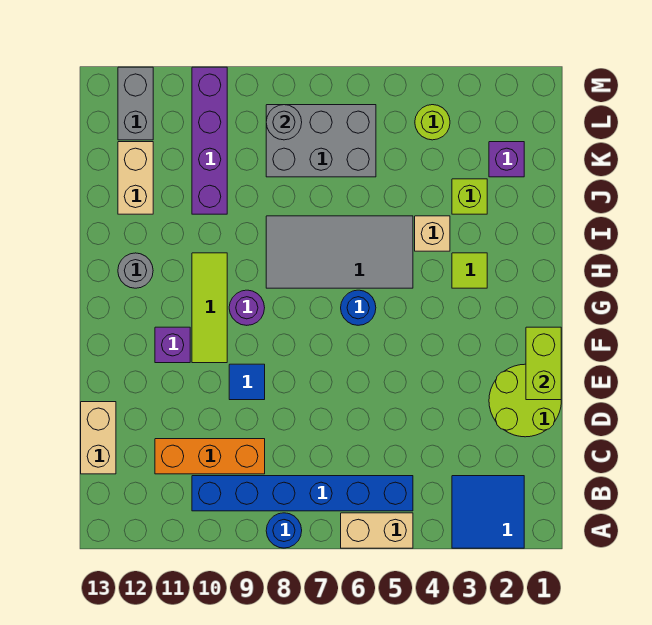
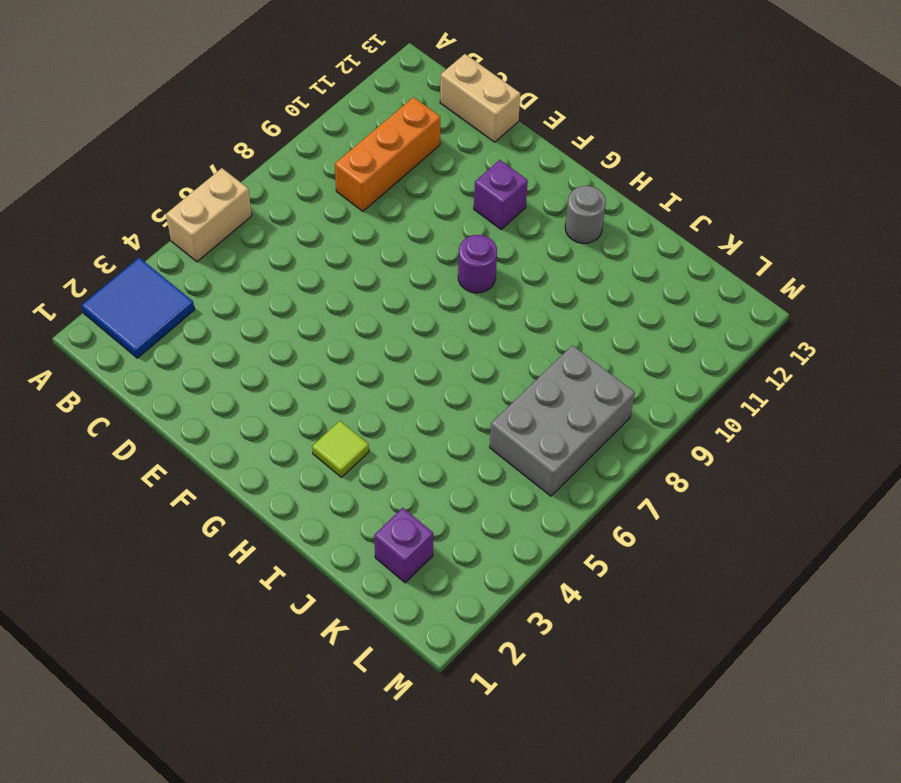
none -> blue round brick A8 level 1
none -> blue brick B5:B10 level 1
none -> lime round brick D1:E2 level 1

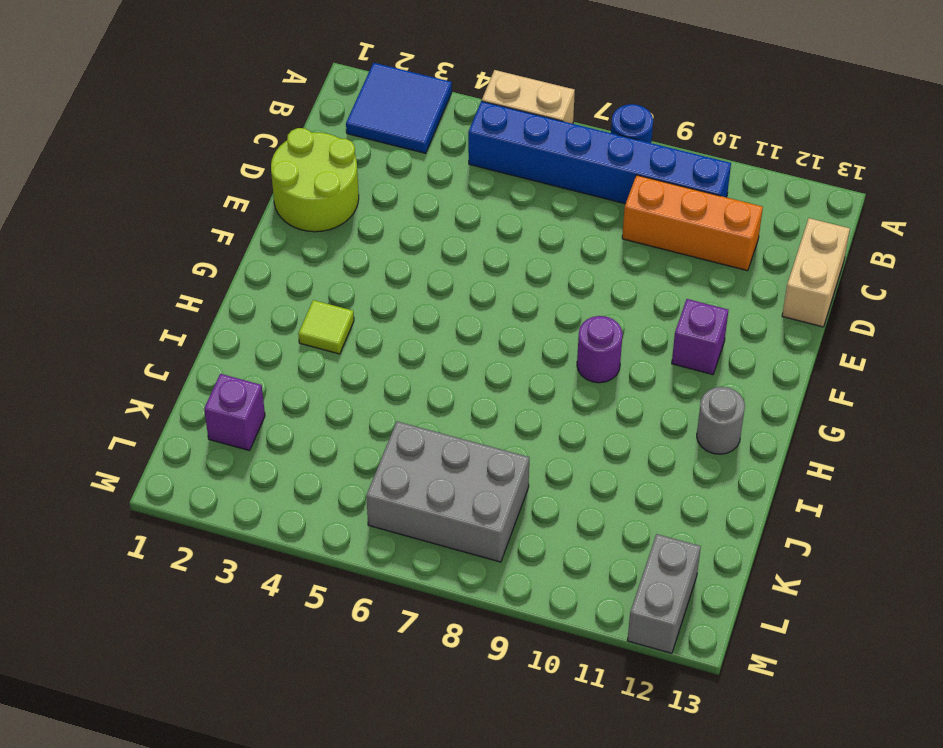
none -> blue tile E9 level 1
none -> lime tile F10:H10 level 1
none -> blue round brick G6 level 1

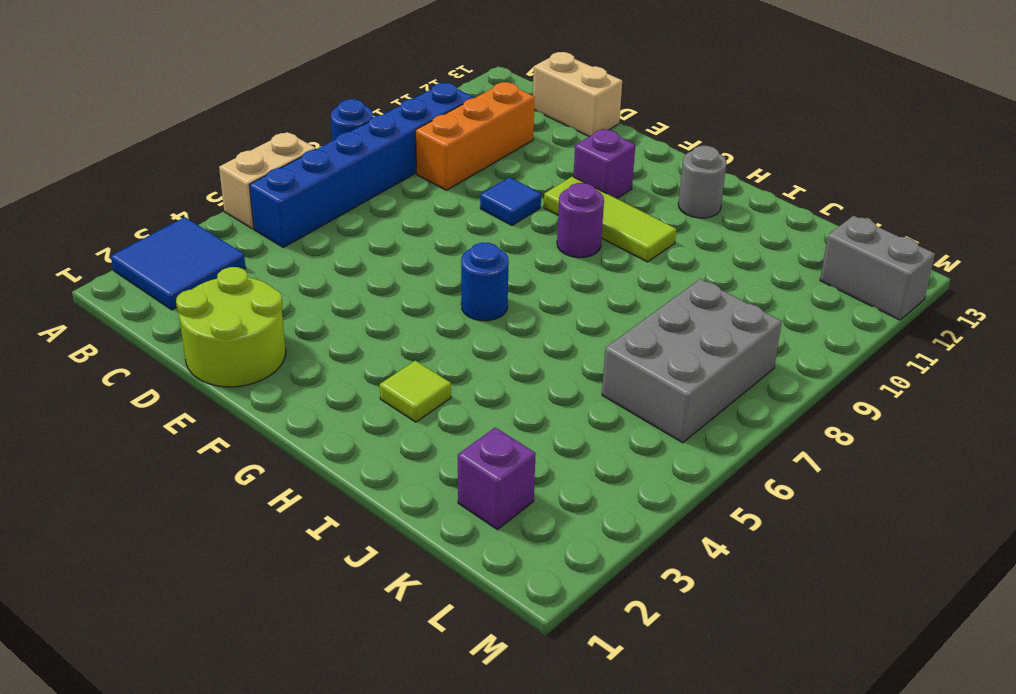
none -> grey tile H5:I8 level 1
none -> tan brick I4 level 1
none -> lime brick J3 level 1

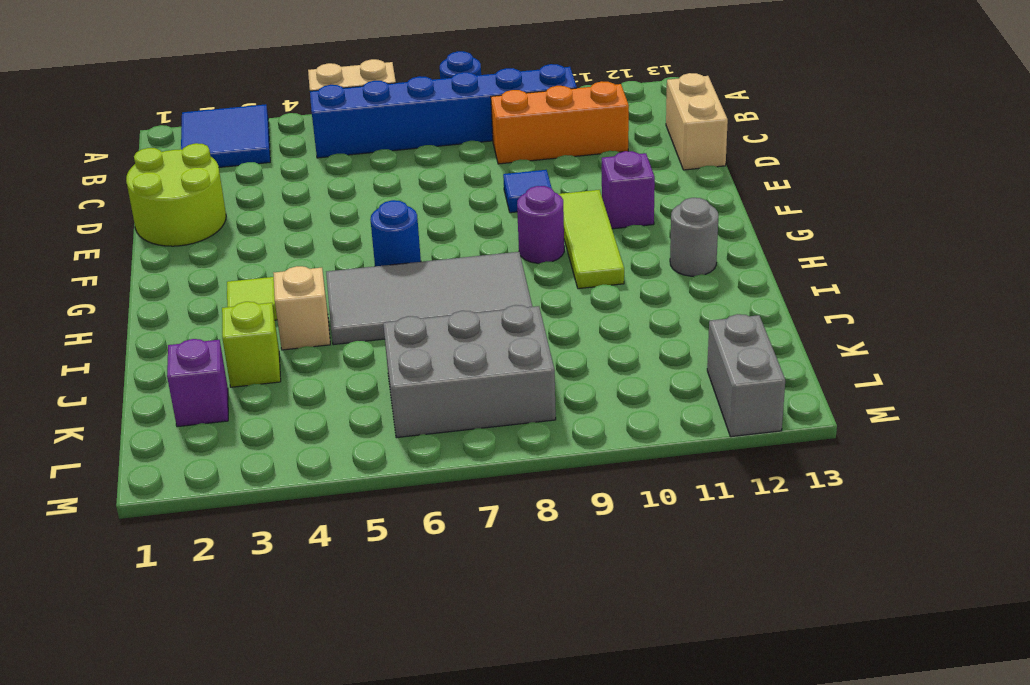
none -> purple brick J10:M10 level 1
none -> tan brick J12:K12 level 1
none -> lime round brick L4 level 1

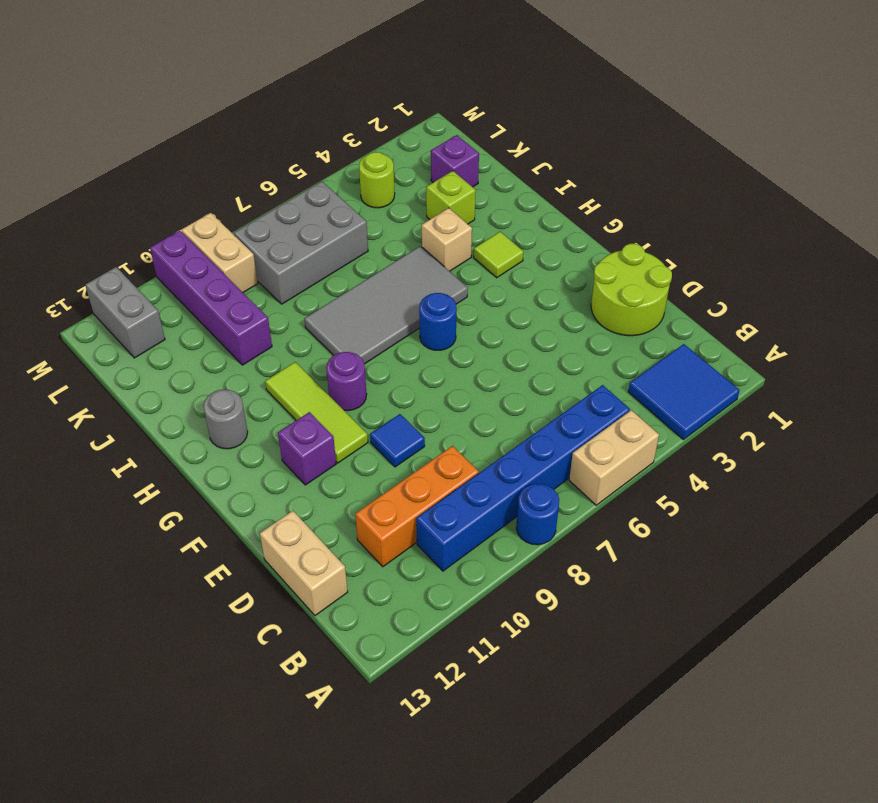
tan brick L9:M9 level 1 -> tan brick J12:K12 level 1
none -> lime brick E1:F1 level 2
none -> grey round brick L8 level 2

